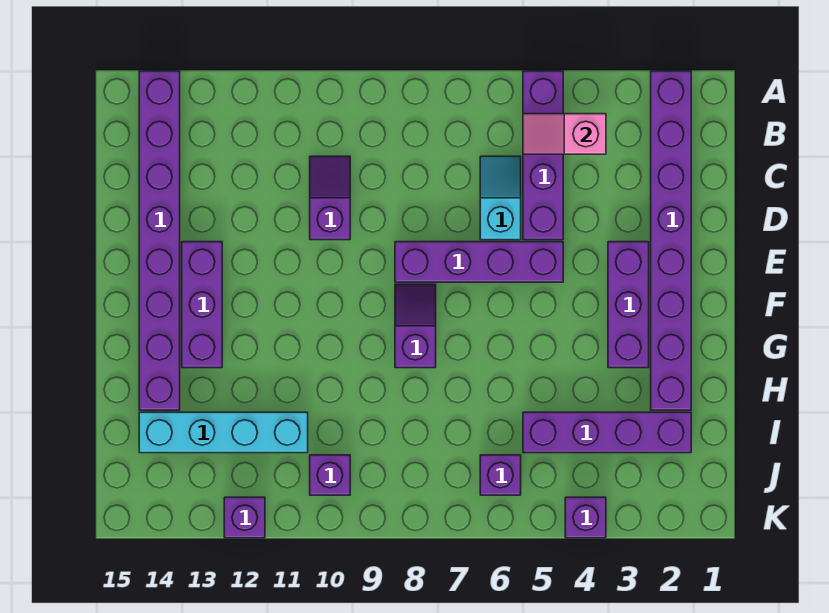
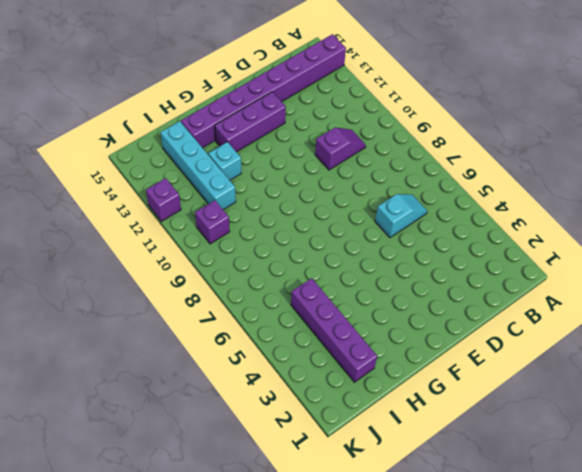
cyan brick H12 level 1 -> none
none -> purple brick A2:H2 level 1
none -> purple brick A5:D5 level 1
none -> purple brick E3:G3 level 1

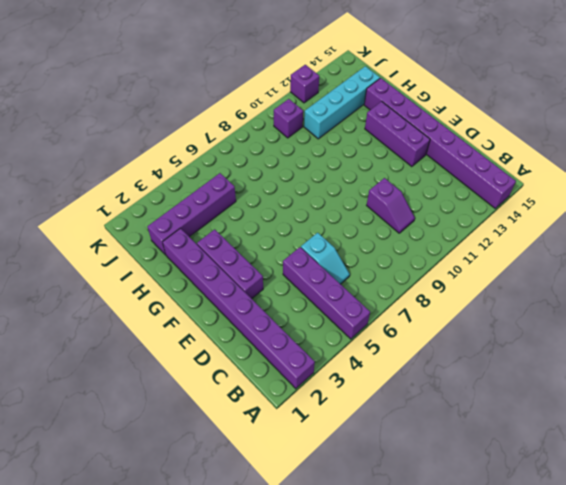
none -> purple brick E5:E8 level 1
none -> purple slope F8:G8 level 1 top G
none -> purple brick J6 level 1

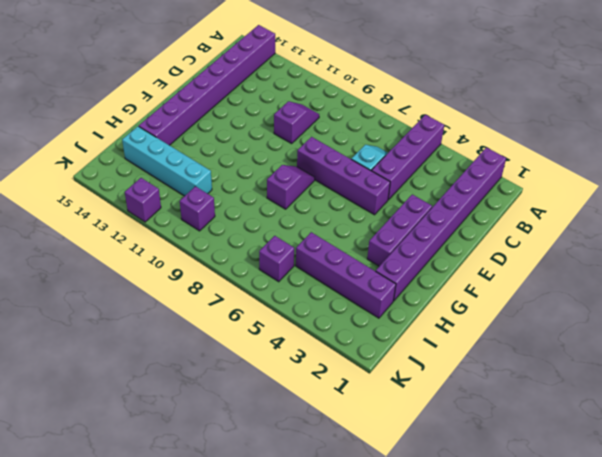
none -> purple brick E13:G13 level 1
none -> purple brick K4 level 1
none -> pink slope B4:B5 level 2 top 4

